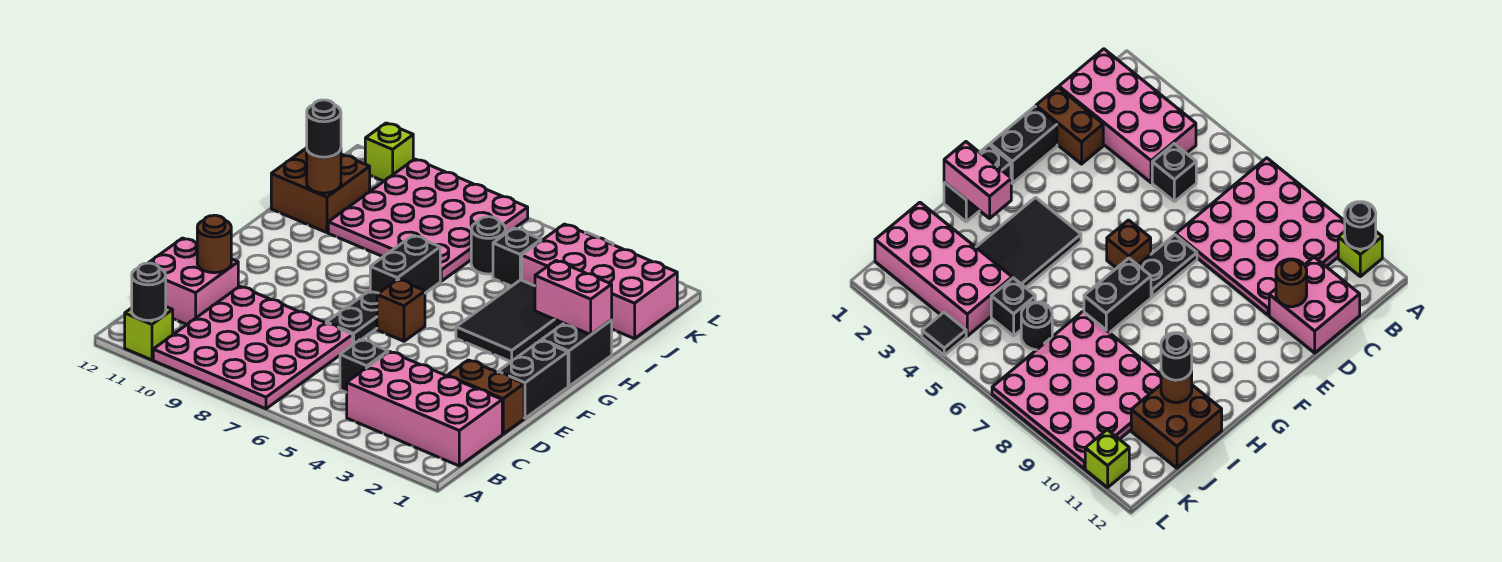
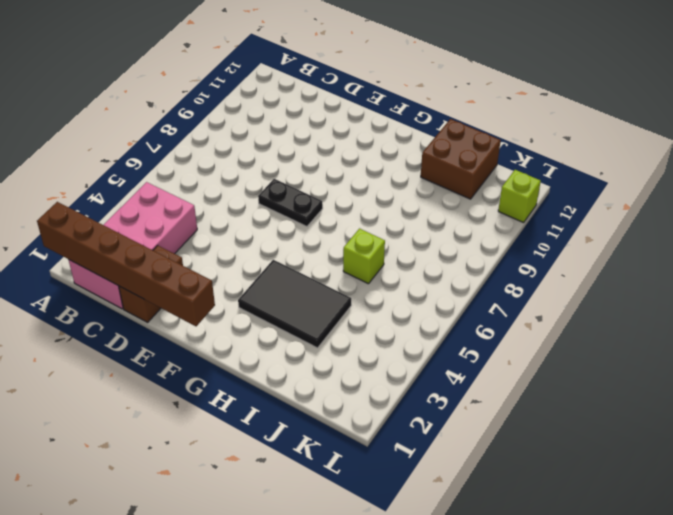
brown brick A1:F1 level 2 -> none
lime brick I6 level 1 -> lime brick A11 level 1
none -> pink plate A7:D10 level 1
none -> black brick C5 level 1
none -> pink brick C11:D12 level 1

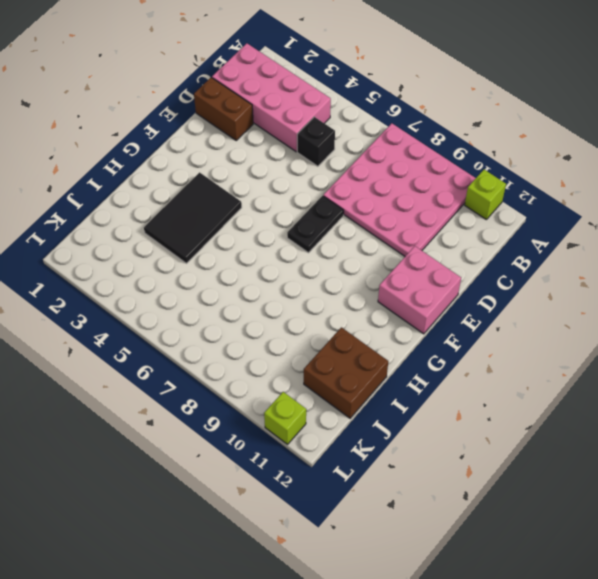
pink brick E11:F12 level 1 -> pink brick C11:D12 level 1
none -> black brick E1:F1 level 1
none -> brown brick F6 level 1
none -> black brick G1:H1 level 1

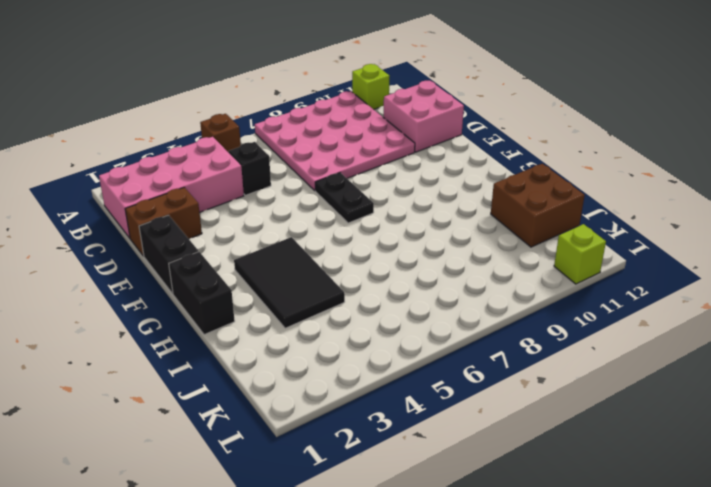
brown brick A5 level 1 -> brown brick F6 level 1
none -> black brick G7:H7 level 1
none -> pink plate I7:L10 level 1
none -> pink brick J1:K4 level 1

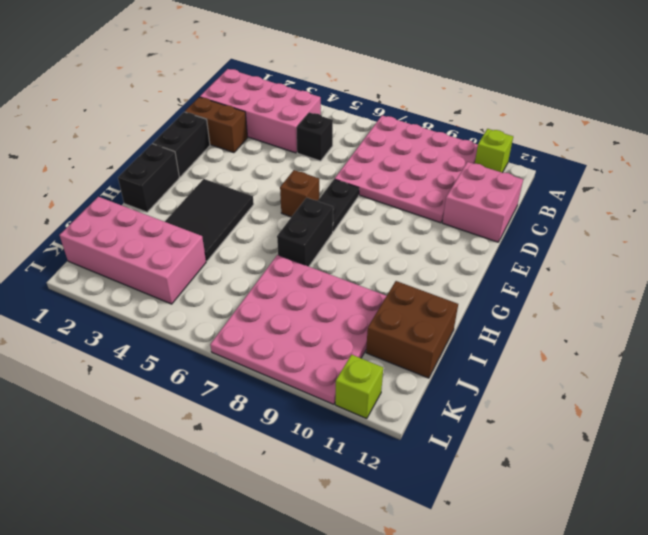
none -> black brick J5 level 1
none -> black round brick J6 level 1
none -> black tile L4 level 1

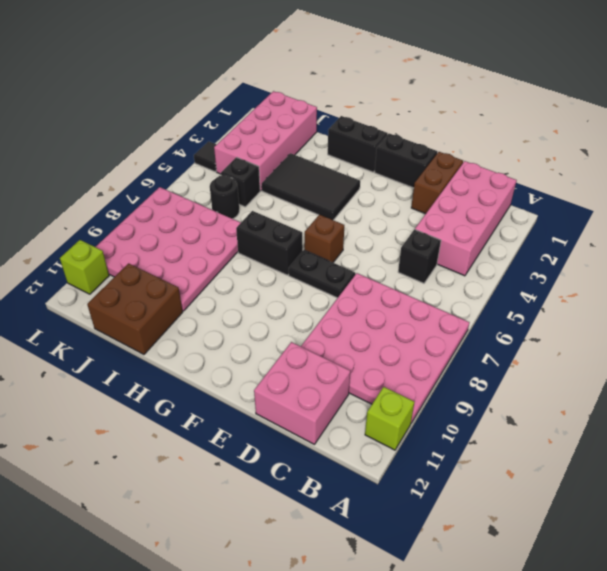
none -> black round brick A11 level 2
none -> brown round brick D11 level 2
none -> pink brick H1:H2 level 2

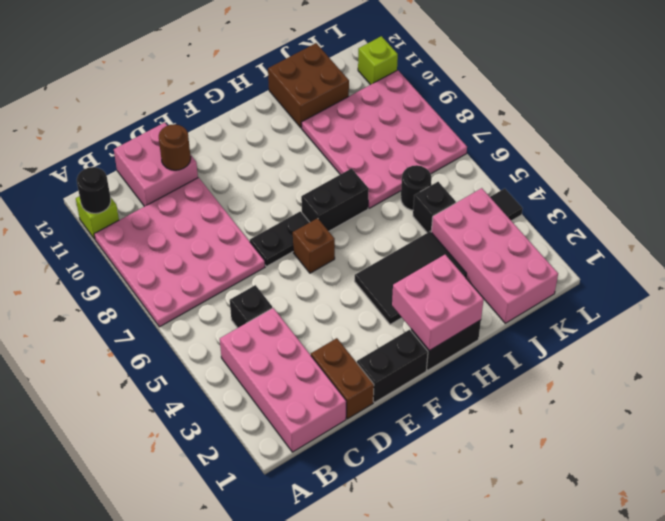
pink brick G1:H2 level 2 -> pink brick H1:H2 level 2
none -> brown round brick I11 level 2
none -> black round brick I11 level 3

